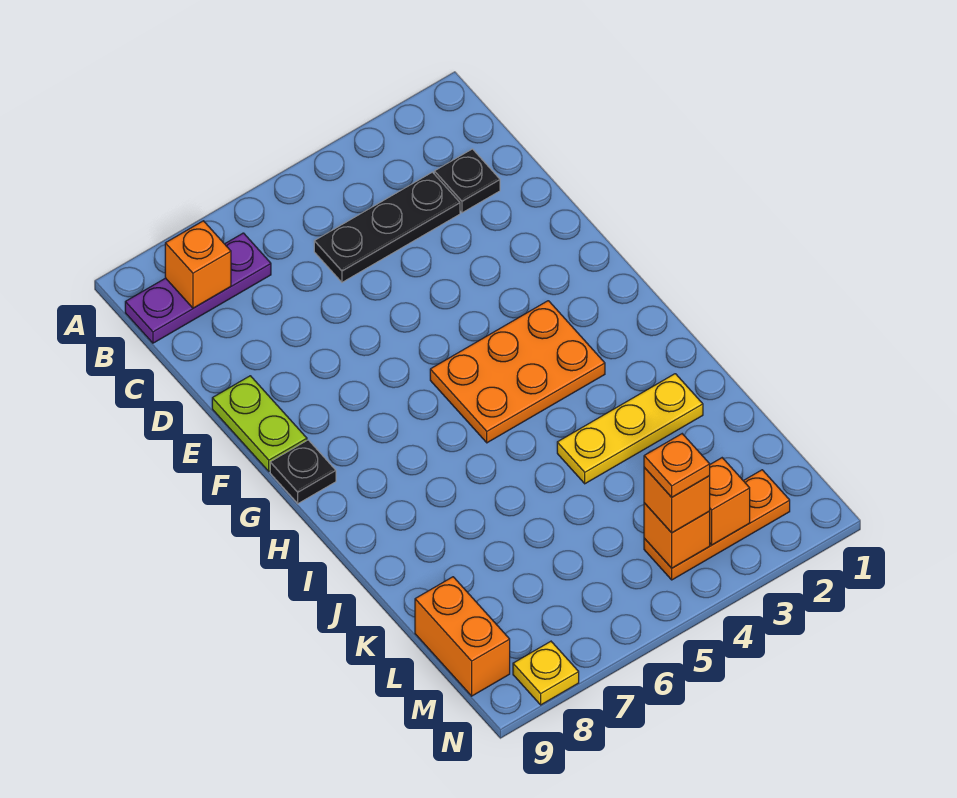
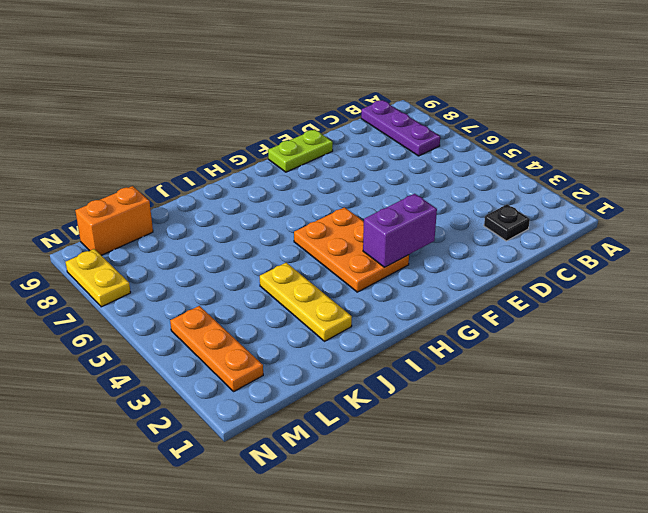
purple brick F3:G3 level 2 -> none
yellow plate N7:N8 level 1 -> yellow plate N8 level 1
none -> black plate C3:C5 level 1
none -> black plate G9 level 1
none -> orange brick B8 level 2

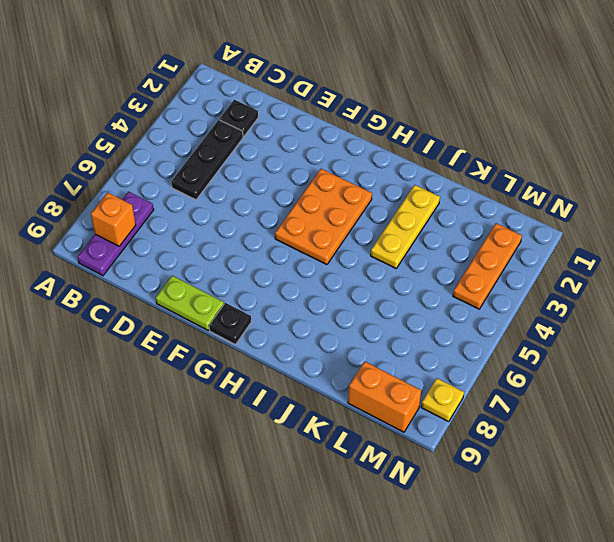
none -> orange brick M3 level 2
none -> orange brick M4 level 2
none -> orange brick M4 level 3

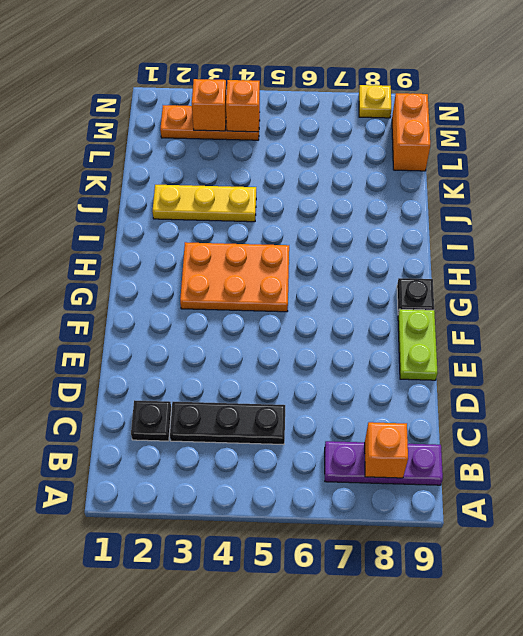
none -> orange brick M4 level 3
none -> orange plate M4 level 4

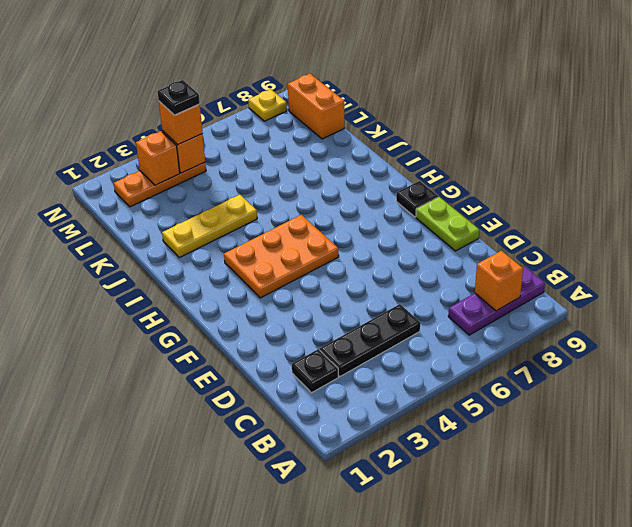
black plate M4 level 4 -> orange plate M4 level 4

